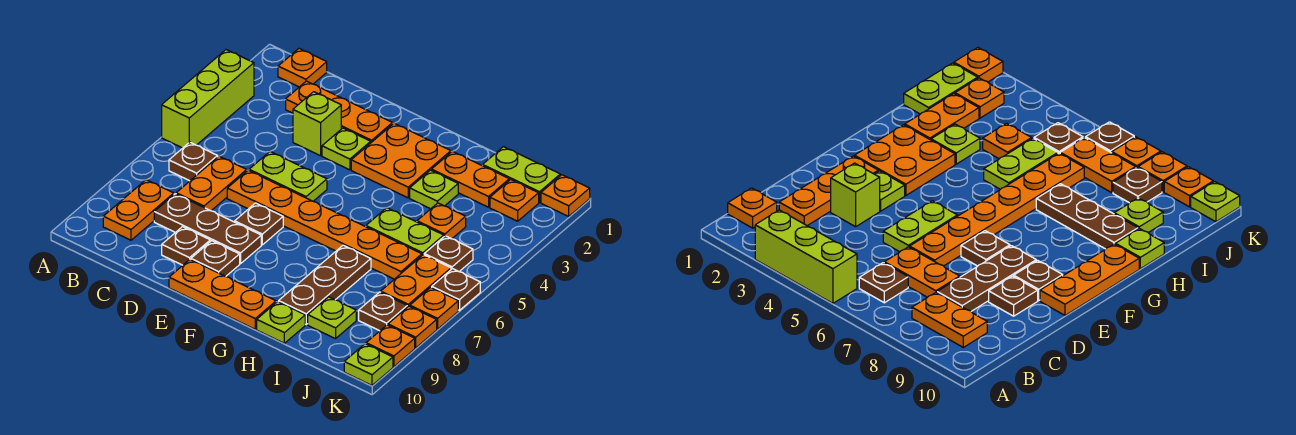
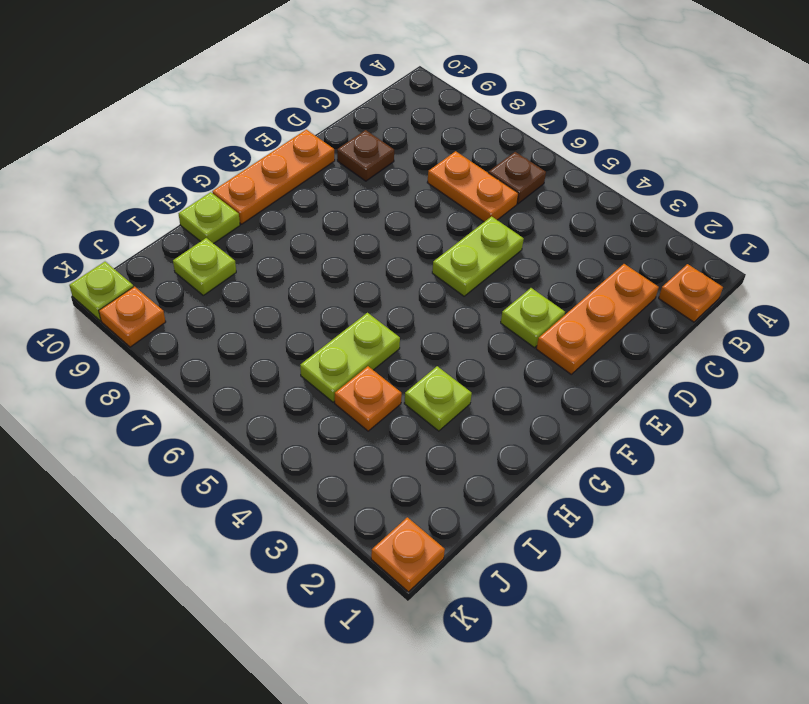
none -> lime brick A3:A5 level 1
none -> orange plate B8:B9 level 1
none -> brown plate C8:E8 level 1
none -> lime brick D3 level 1

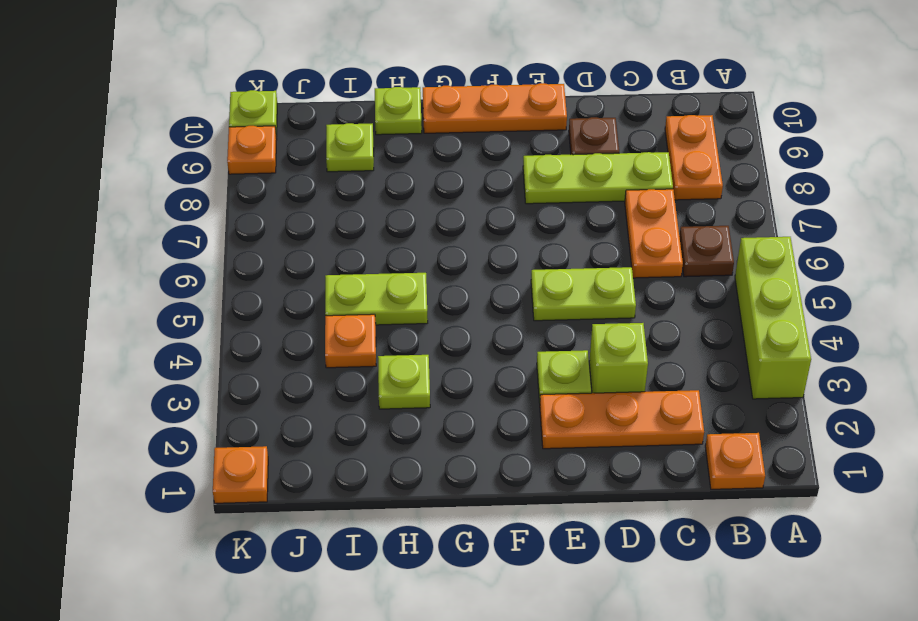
lime plate C8:E8 level 1 -> brown plate C8:E8 level 1
none -> orange plate D6:I6 level 1
none -> brown plate E7 level 1
none -> brown plate E9 level 1
none -> orange plate F2:G3 level 1

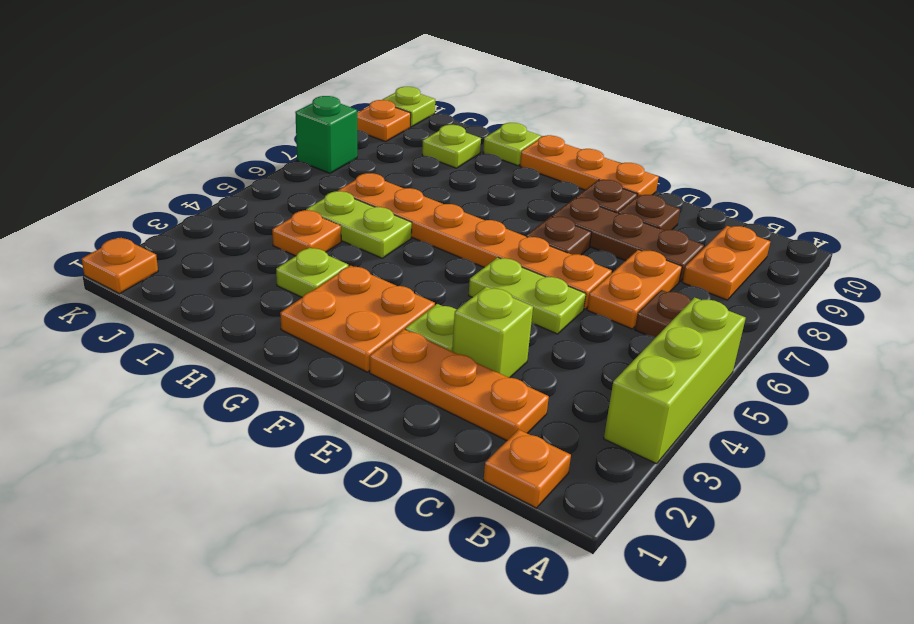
green brick K7 level 1 -> orange plate K7 level 1
none -> orange plate H2:I2 level 1
none -> brown plate H7:H9 level 1
none -> lime plate I1:J1 level 1
none -> orange plate J2 level 1

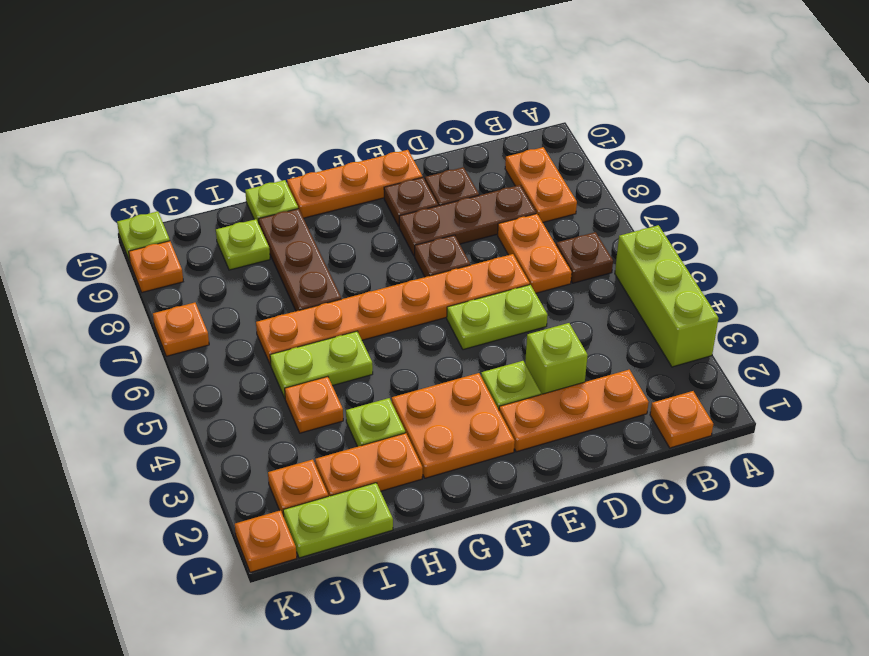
none -> brown plate J5 level 1
none -> orange plate J6:J7 level 1
none -> brown plate J8 level 1
none -> brown plate K6 level 1

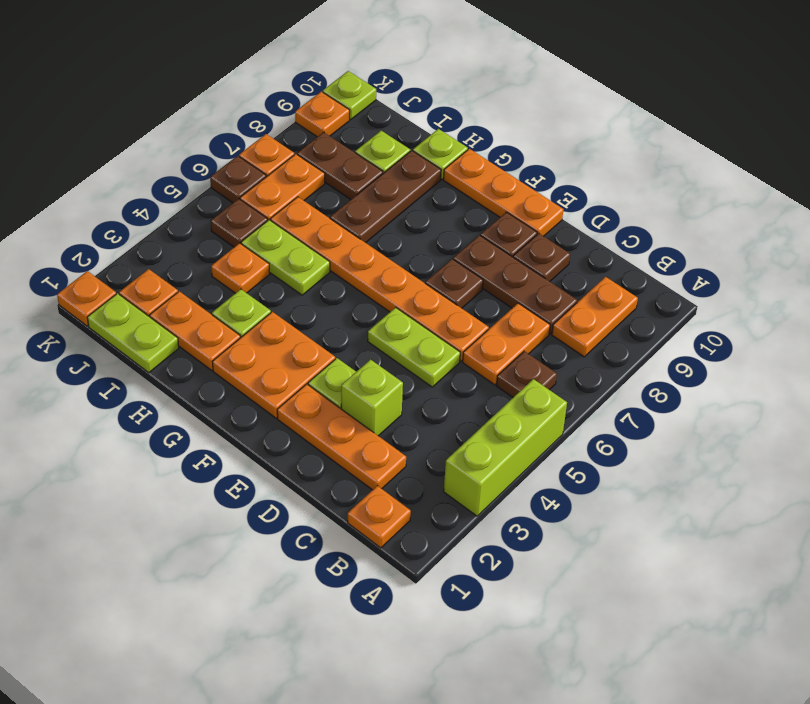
brown plate I8:J8 level 1 -> brown plate J8 level 1
none -> orange plate K8 level 1

